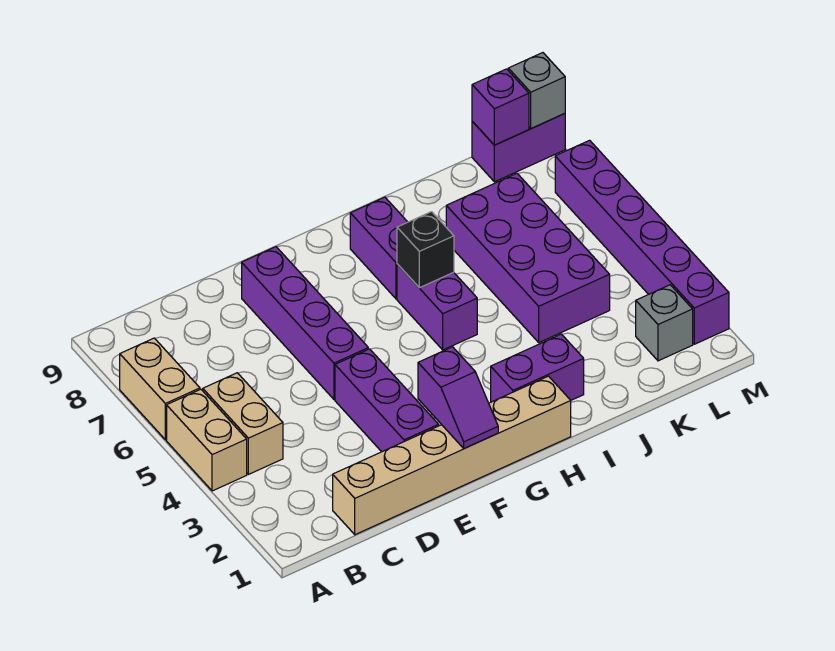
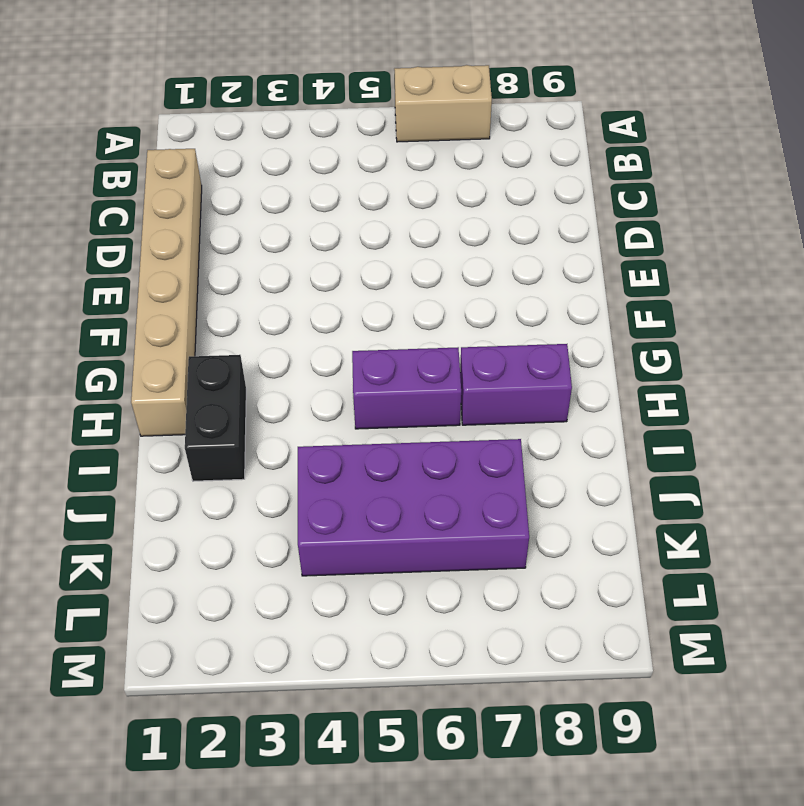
black brick H2:I2 level 1 -> purple brick H2:I2 level 1
none -> tan brick A4:A5 level 1
none -> tan brick B4:B5 level 1
none -> purple brick E2:E4 level 1

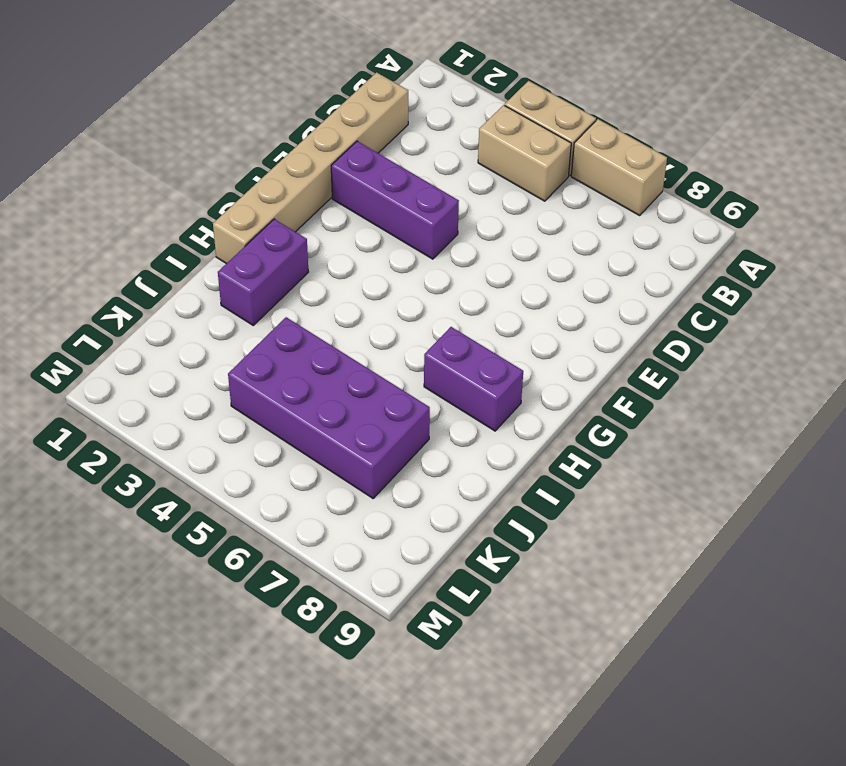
none -> purple brick E5:E8 level 1
none -> purple brick H5:H6 level 1
none -> grey brick L2 level 1

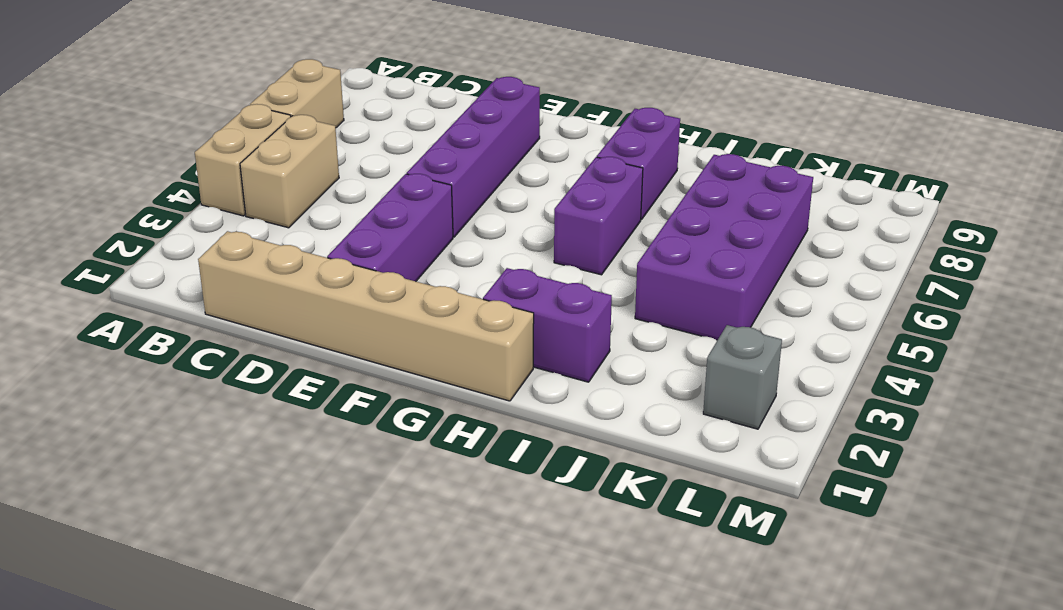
none -> purple brick L9:M9 level 1
none -> purple brick M2:M7 level 1
none -> purple slope F1:F2 level 2 top 2

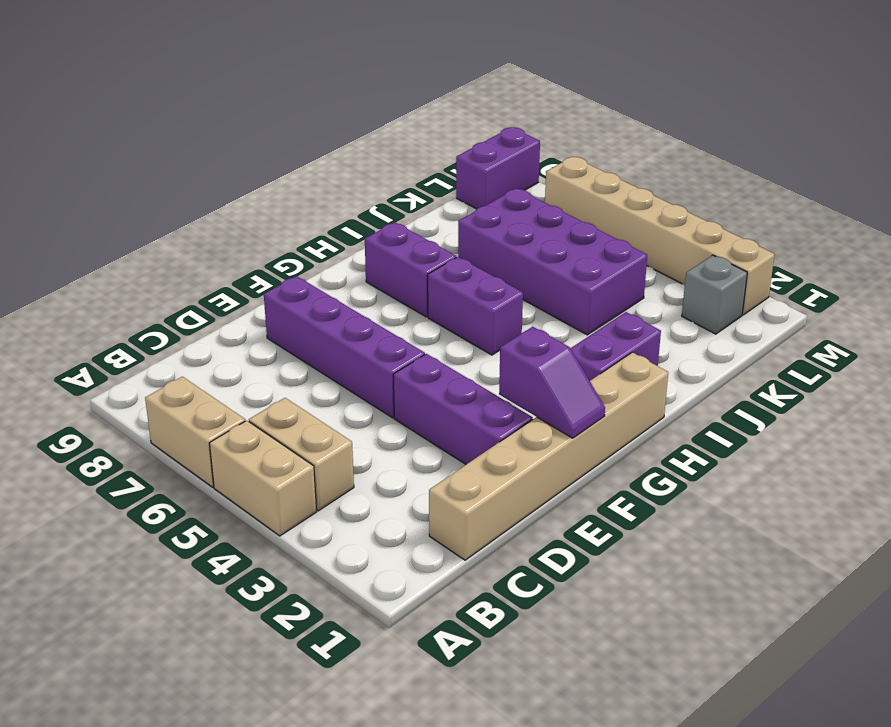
tan brick M2:M7 level 1 -> purple brick M2:M7 level 1
none -> black brick H6 level 2
none -> purple brick L9 level 2
none -> grey brick M9 level 2

